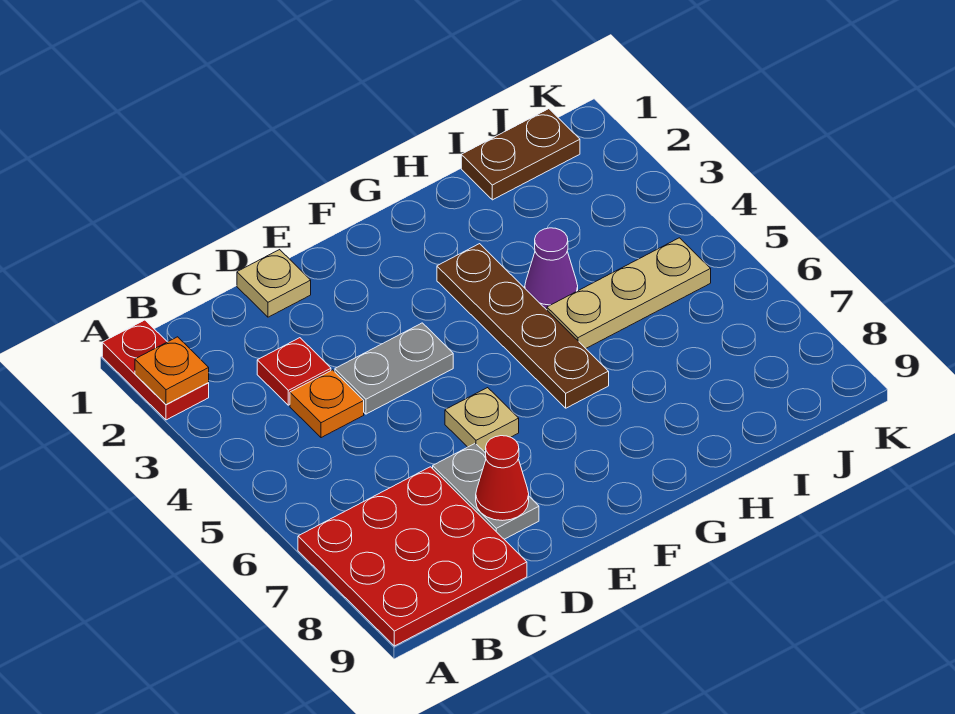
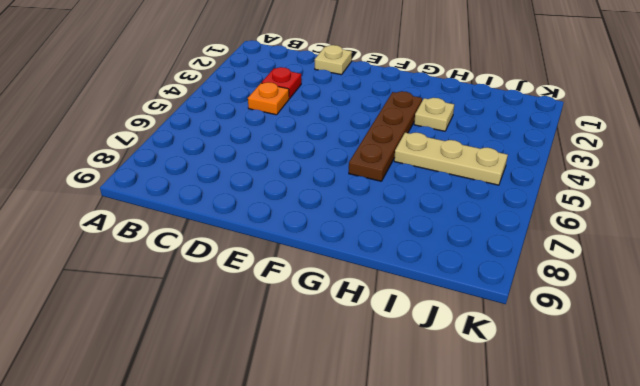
tan plate H3 level 1 -> tan plate E6 level 1
none -> red plate A1:A2 level 1
none -> red plate A7:C9 level 1
none -> grey plate D4:E4 level 1

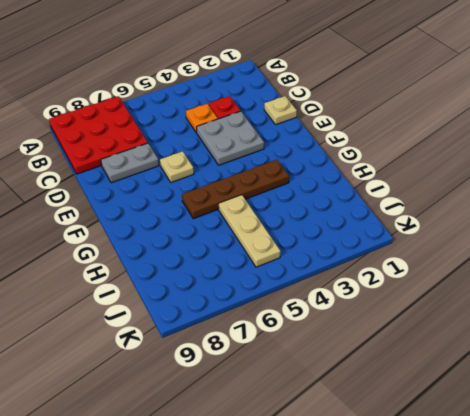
grey plate D3:E4 level 1 -> grey plate D4:E4 level 1
none -> red plate A1:A2 level 1
none -> purple cone H4 level 1
none -> brown plate I1:J1 level 1

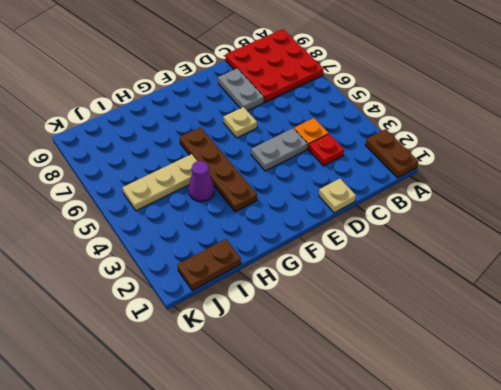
brown plate A1:A2 level 1 -> red plate A1:A2 level 1
none -> orange plate A2 level 2
none -> red cone D8 level 2

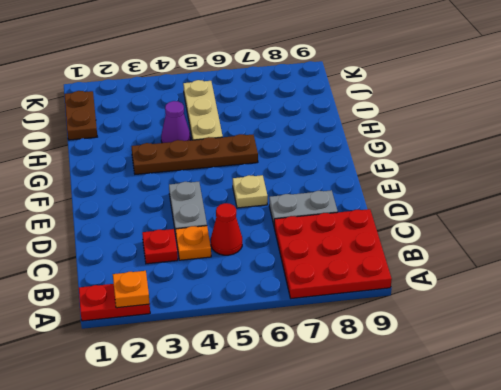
red cone C5 level 1 -> red cone D8 level 2
none -> tan plate D1 level 1

